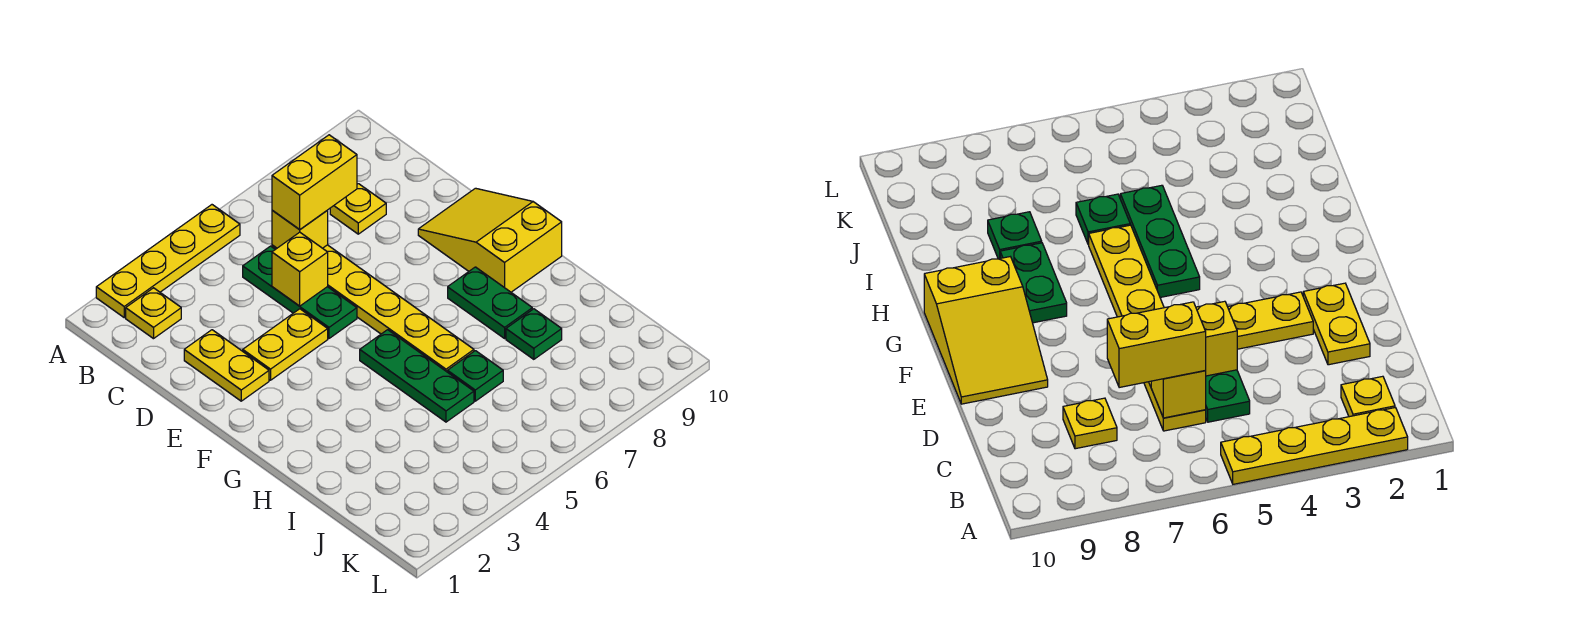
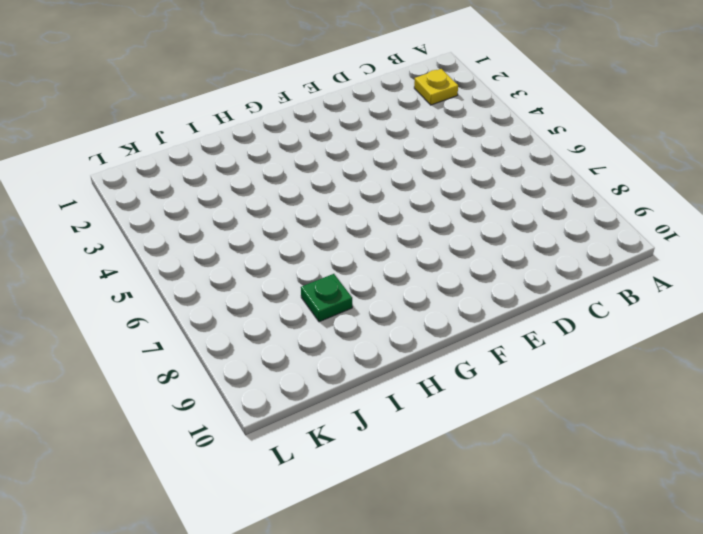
none -> yellow plate A2:A5 level 1
none -> green plate C5:E5 level 1
none -> yellow plate C6:H6 level 1

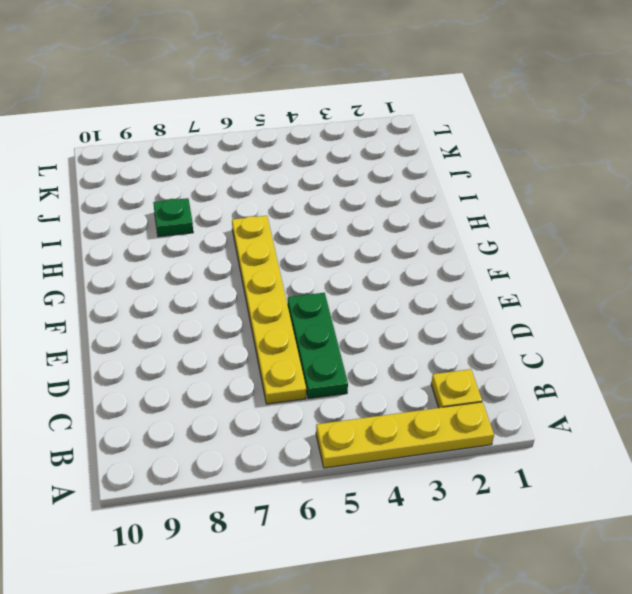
none -> yellow plate C8 level 1
none -> yellow plate D2:E2 level 1
none -> yellow plate E3:E4 level 1

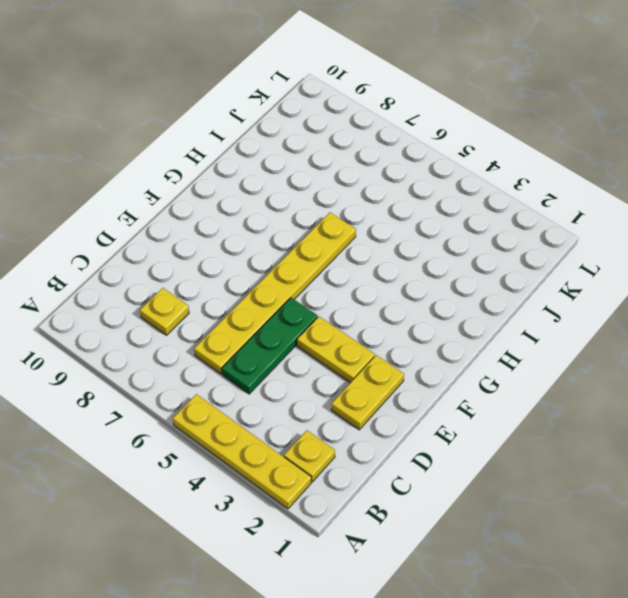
none -> yellow slope E9:G10 level 1 top G
none -> green plate G5:I5 level 1
none -> green plate G8:H8 level 1

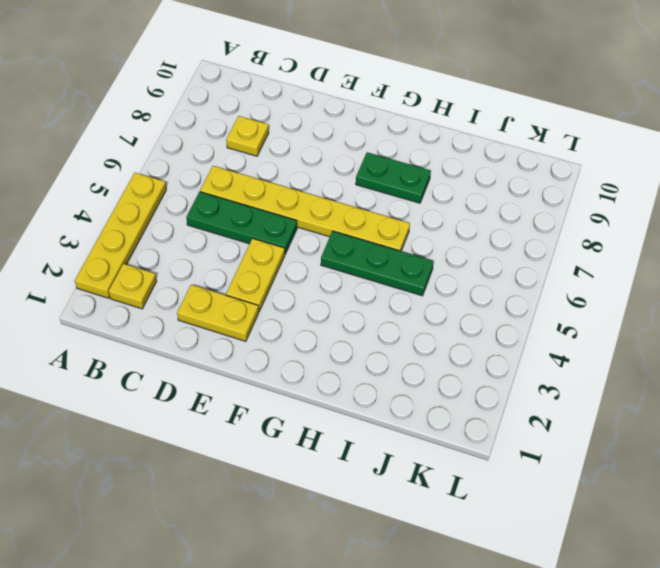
none -> yellow slope E9:G10 level 1 top G
none -> green plate I6 level 1
none -> green plate I8 level 1

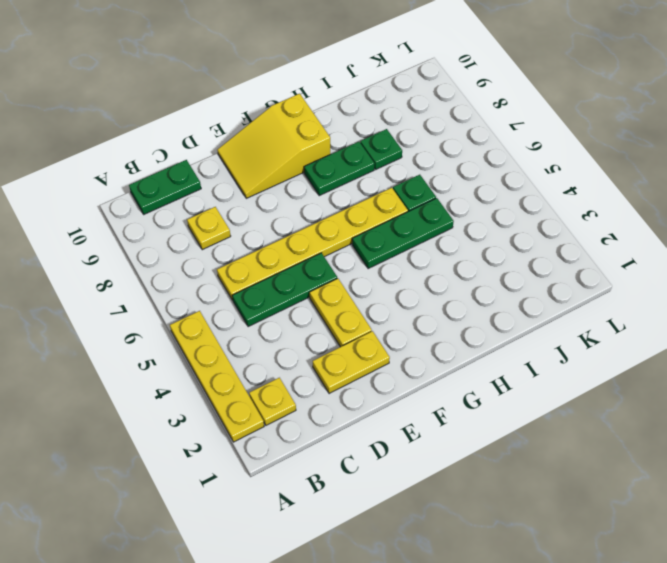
green plate B10:C10 level 1 -> none
none -> yellow brick C6 level 2
none -> yellow brick D5 level 2
none -> yellow brick C6:C7 level 3

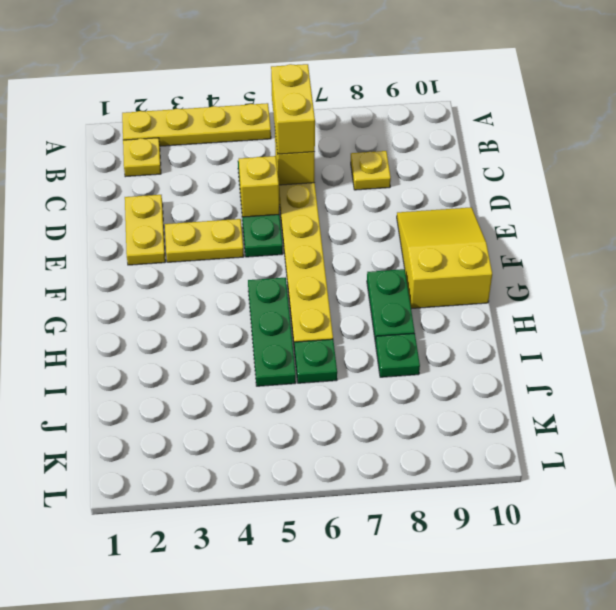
yellow brick B6:C6 level 3 -> yellow brick C6:C7 level 3

